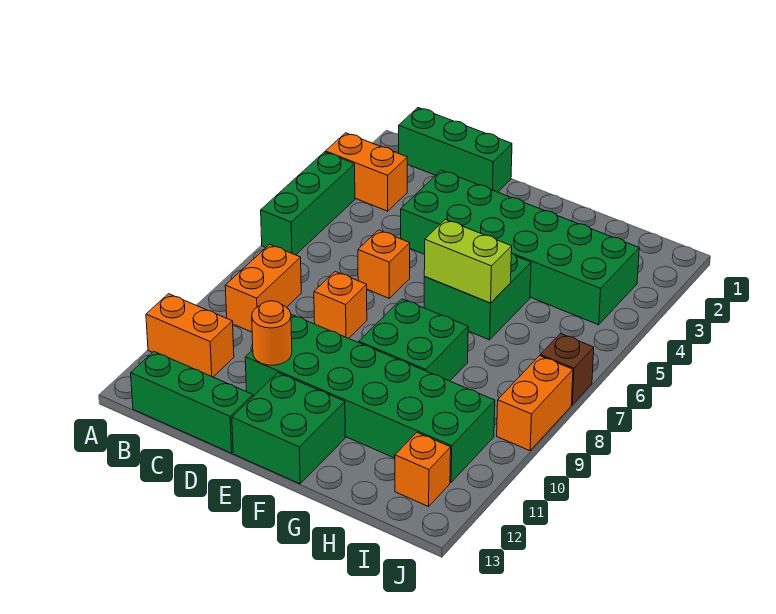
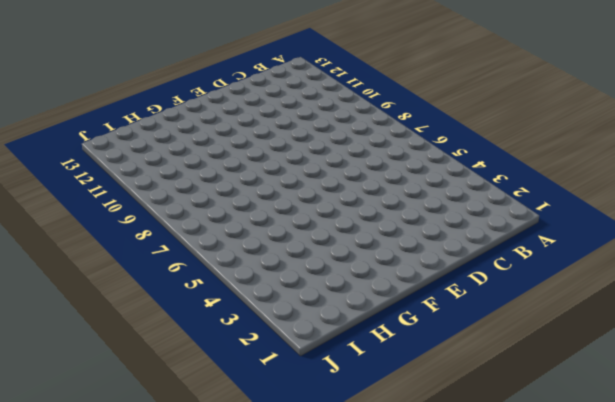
none -> orange brick A3:B3 level 1
none -> green brick A4:A6 level 1
none -> orange brick A11:B11 level 1

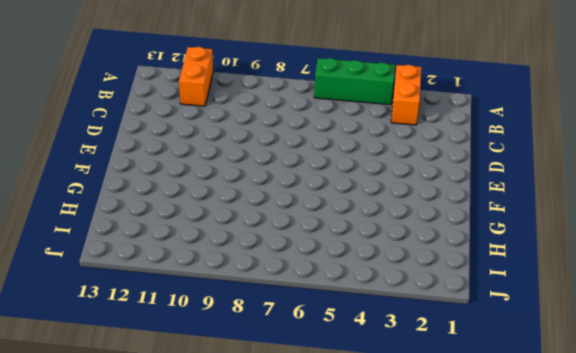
none -> green brick B1:D1 level 1
none -> orange brick B8:B9 level 1
none -> green brick B13:D13 level 1

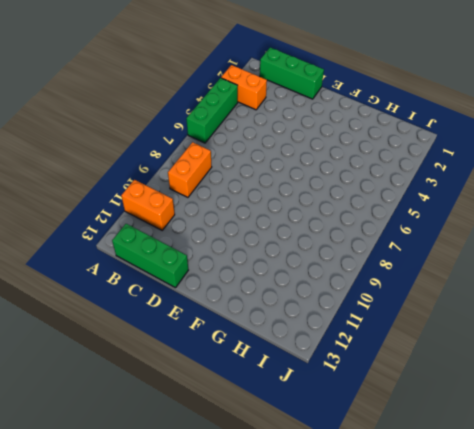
none -> green brick D3:I4 level 1
none -> orange brick D6 level 1
none -> orange brick D8 level 1

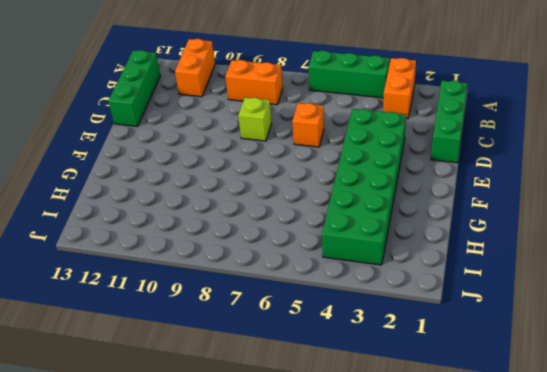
lime brick D8 level 1 -> orange brick D8 level 1
none -> green brick D10:I11 level 1
none -> green brick E12:F13 level 1
none -> green brick F5:G6 level 1

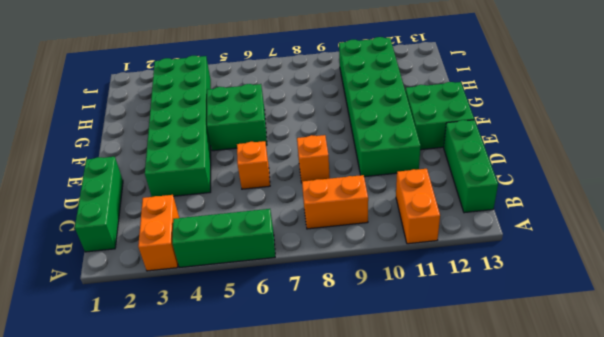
none -> green brick F8:G9 level 1
none -> orange brick I12 level 1
none -> brown brick J7 level 1

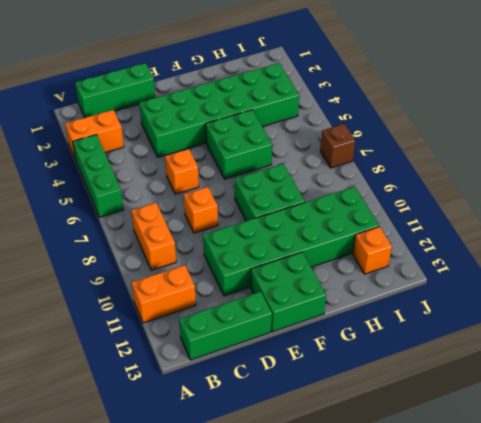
none -> orange brick J8:J9 level 1
none -> orange round brick D11 level 2
none -> lime brick F6:G6 level 2

